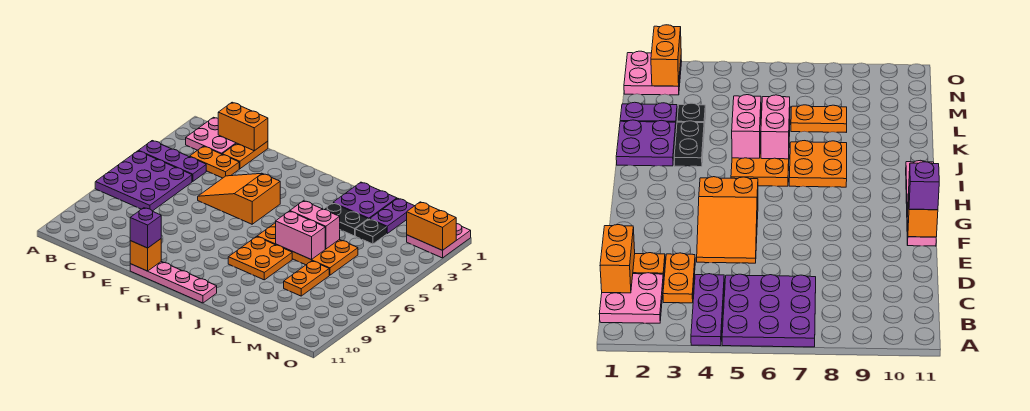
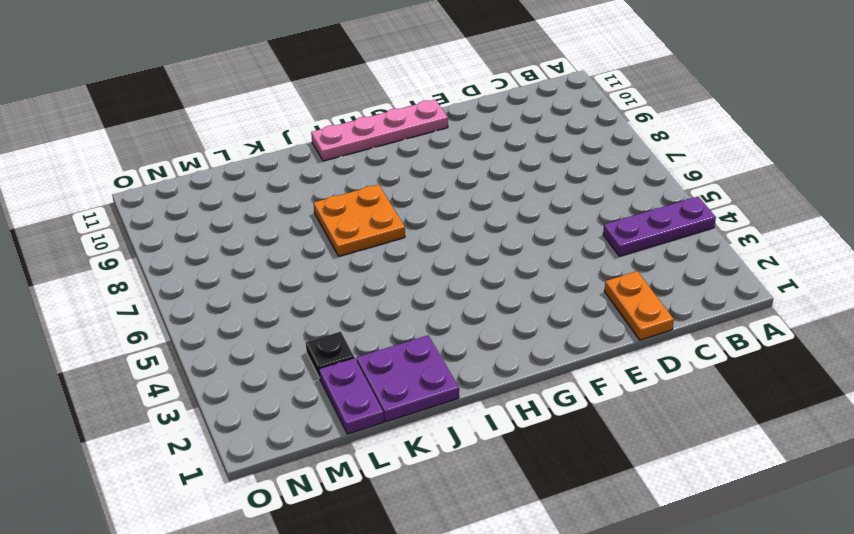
none -> purple plate A5:C7 level 1
none -> pink plate B1:C2 level 1
none -> orange plate C3:D3 level 1

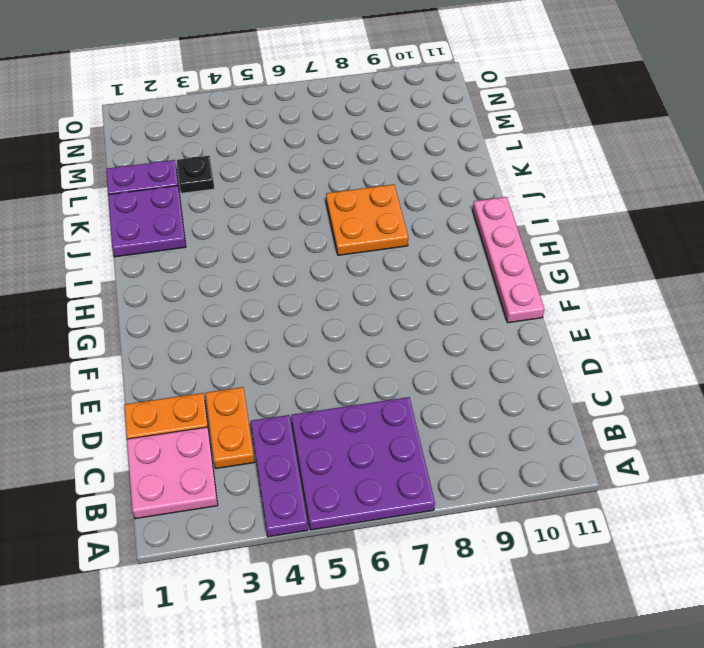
none -> orange slope E4:G5 level 1 top G
none -> orange plate I5:L6 level 1
none -> black plate J3:K3 level 1

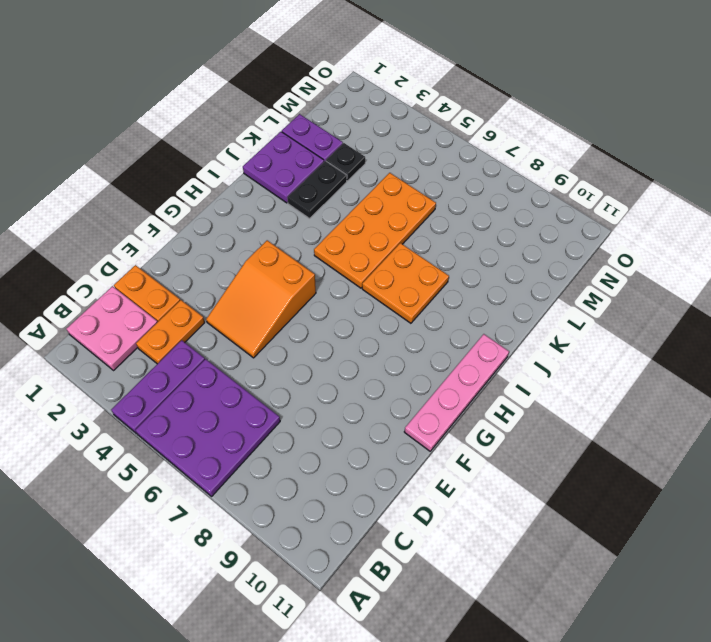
none -> orange plate L7:L8 level 1
none -> pink plate N1:O2 level 1
none -> orange brick C1:D1 level 2

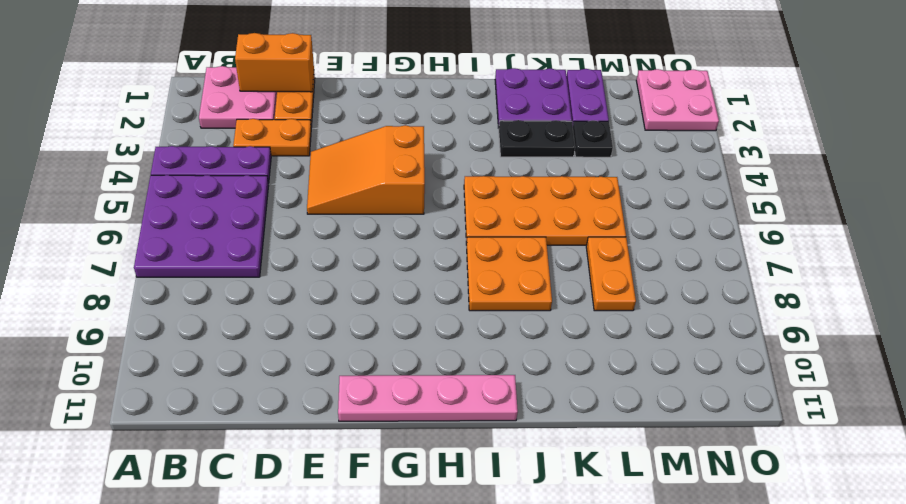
none -> orange brick F11 level 2
none -> pink brick J5:K5 level 2
none -> pink brick J6:K6 level 2

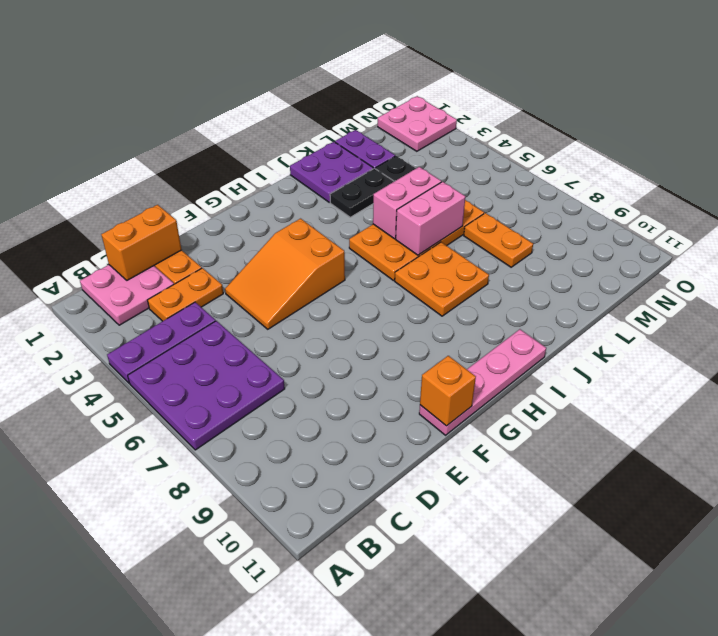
none -> orange brick N2:O2 level 2
none -> purple brick F11 level 3

